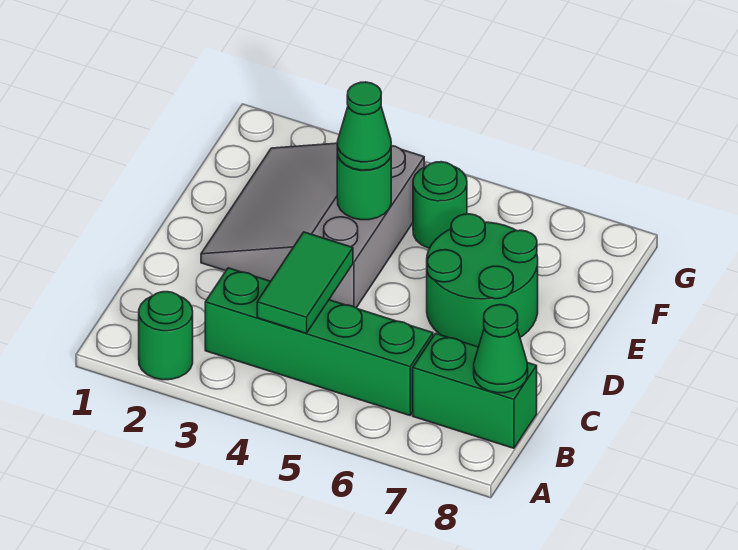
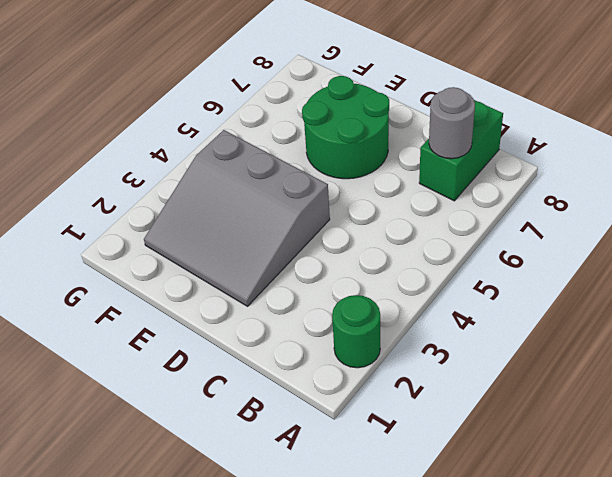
grey round brick B7 level 2 -> none
none -> green brick B3:B6 level 1
none -> green round brick F5 level 1

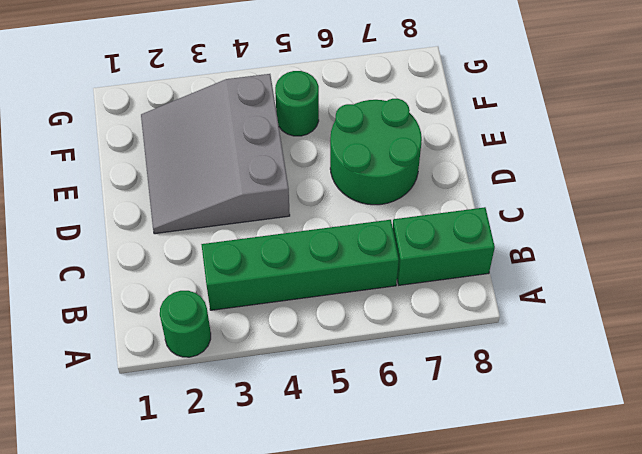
none -> green tile B4:C4 level 2
none -> green cone B8 level 2

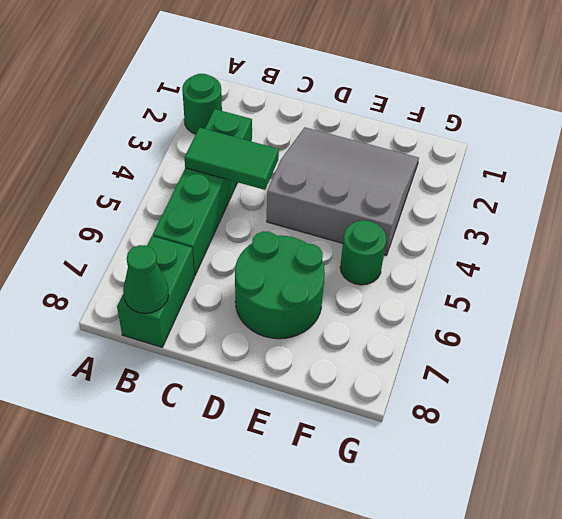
none -> green round brick E4 level 2
none -> green cone E4 level 3

